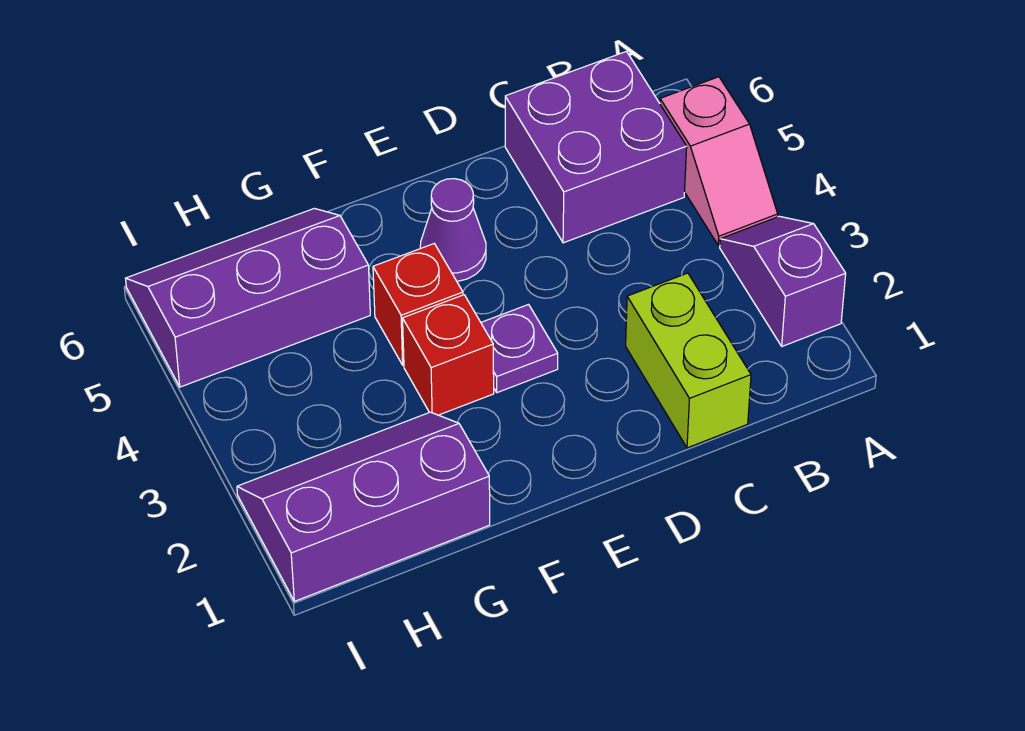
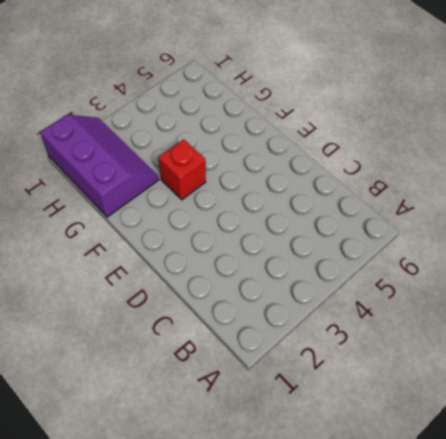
none -> purple slope A2:A3 level 1 top 2
none -> pink slope A4:A5 level 1 top 5

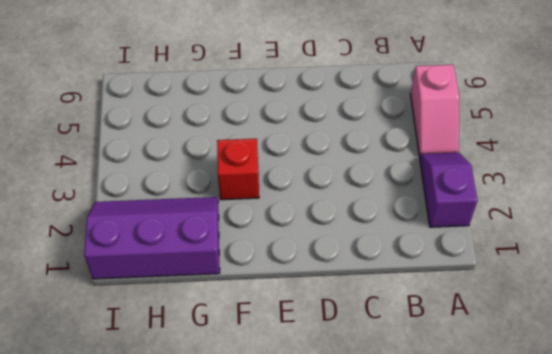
none -> purple brick B5:C6 level 1
none -> lime brick C1:C2 level 1

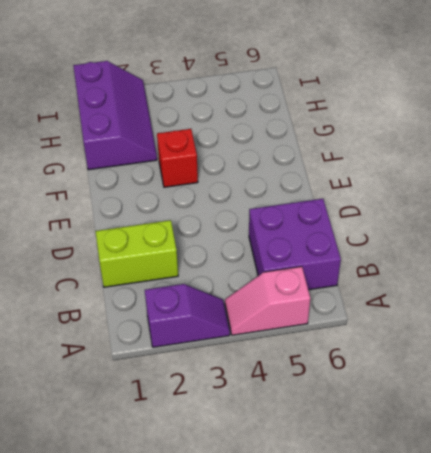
none -> purple plate E3 level 1
none -> purple cone E5 level 1

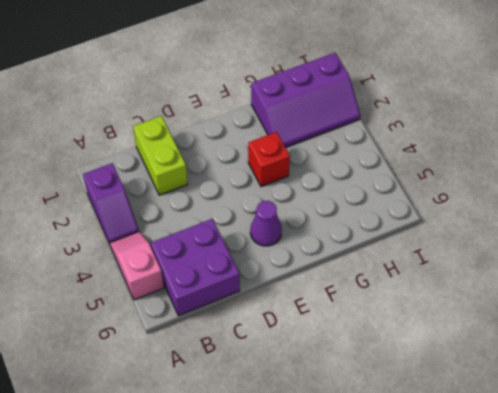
none -> purple plate E3 level 1
none -> red brick F4 level 1

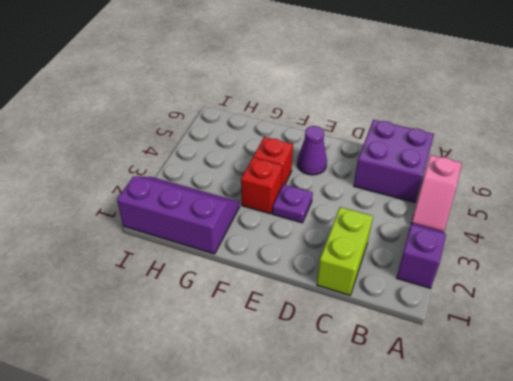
none -> purple slope G5:I6 level 1 top 5

